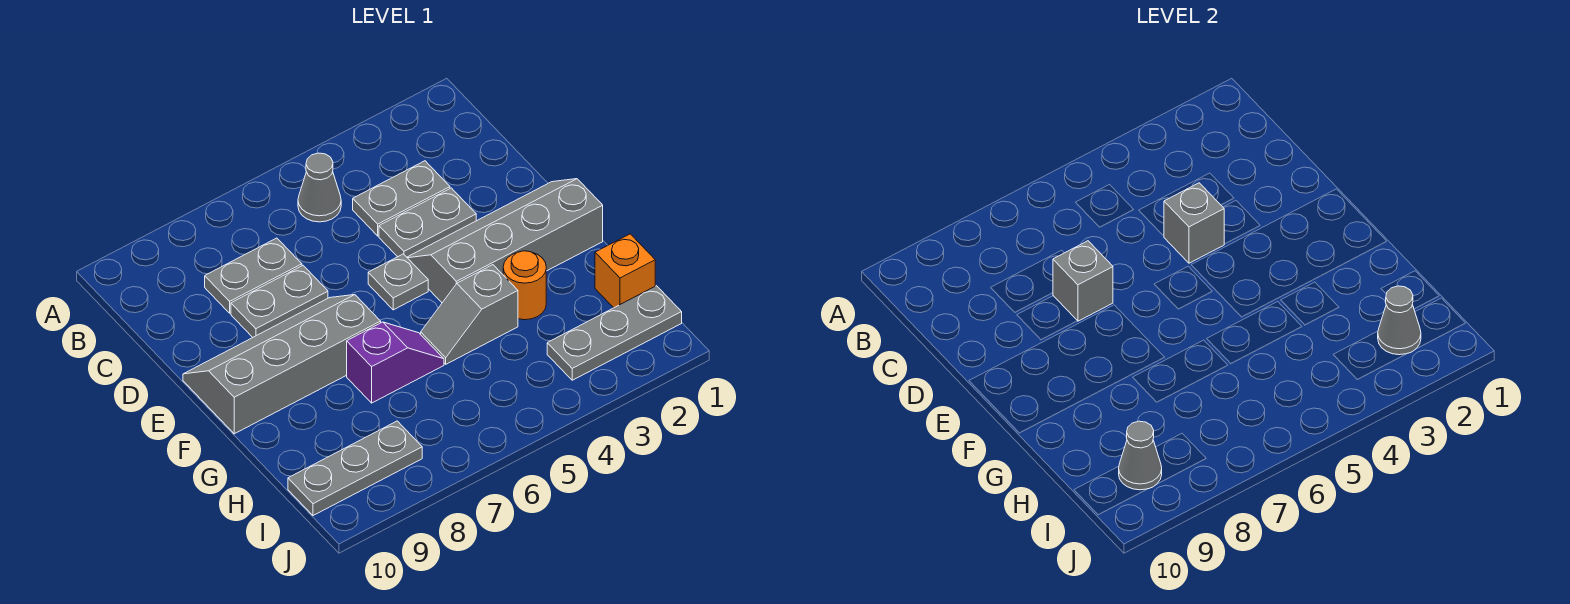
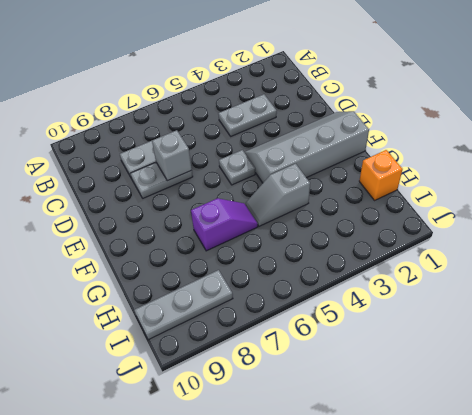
none -> grey cone B5 level 1
none -> grey plate D3:D4 level 1
none -> grey slope E7:F10 level 1 top F

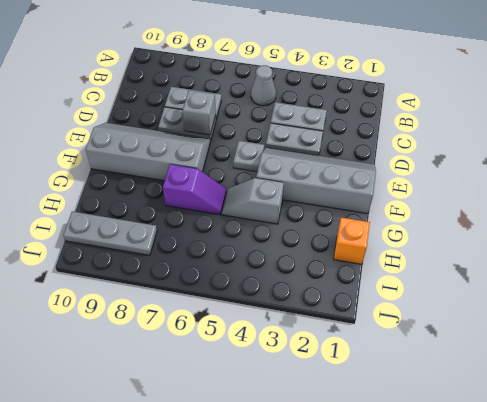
none -> orange round brick G3 level 1
none -> grey plate I1:I3 level 1
none -> grey brick D4 level 2

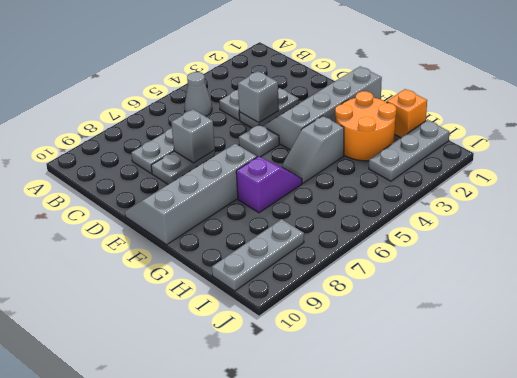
orange round brick G2:H3 level 1 -> orange round brick G3 level 1
none -> grey cone I2 level 2
none -> grey cone I9 level 2

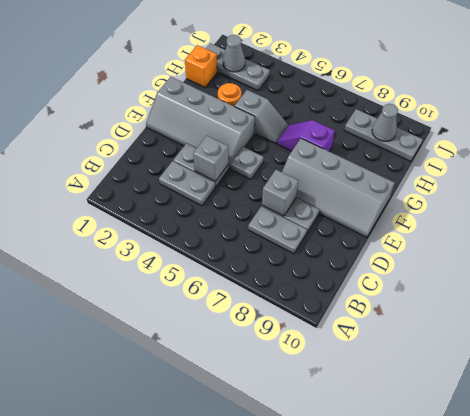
none -> grey cone B5 level 1

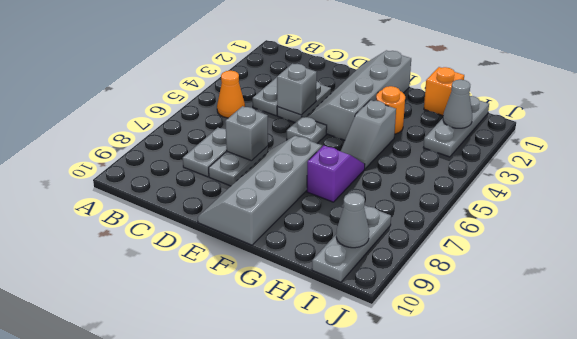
orange cone B5 level 1 -> grey cone B5 level 1

